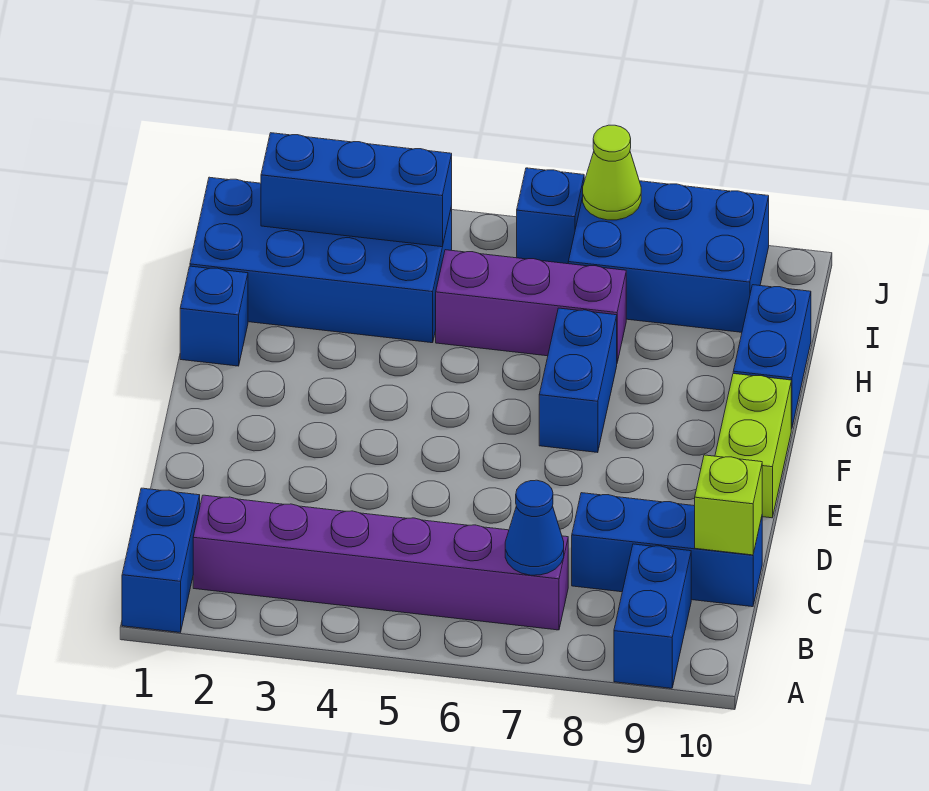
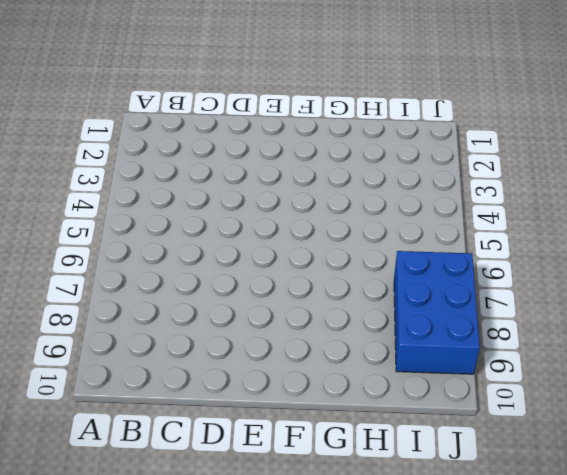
none -> blue brick A1:B1 level 1
none -> blue brick A9:B9 level 1
none -> purple brick B2:B7 level 1

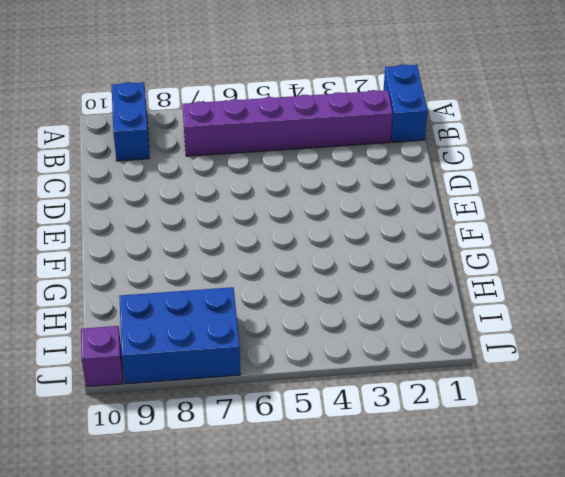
purple brick J10 level 1 -> none
none -> blue brick C8:C10 level 1
none -> lime brick E10:F10 level 1
none -> blue brick F7:G7 level 1

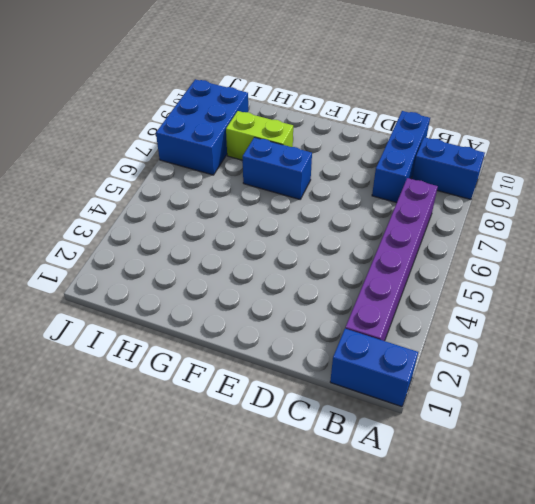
lime brick G8:H8 level 1 -> lime brick E10:F10 level 1
none -> blue brick G1 level 1
none -> blue brick G10:H10 level 1
none -> blue brick H1:I4 level 1

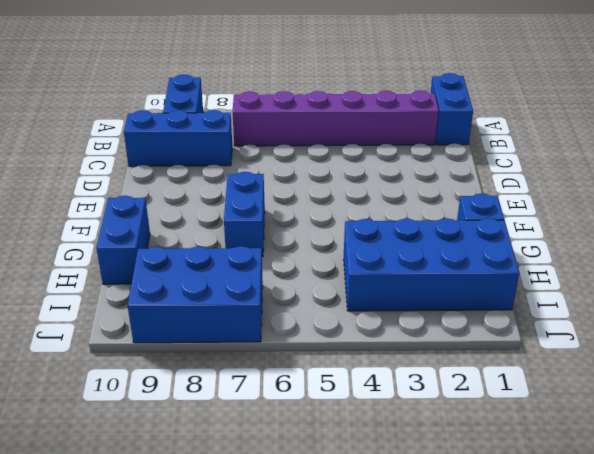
none -> lime brick E10:F10 level 1
none -> purple brick H5:H7 level 1
none -> blue brick J6 level 1

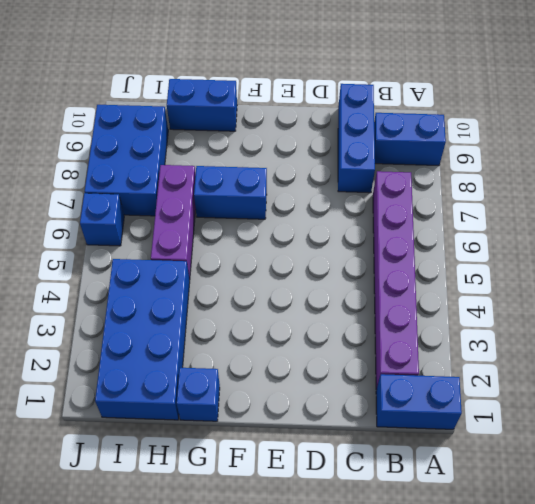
none -> lime brick E10:F10 level 1
none -> blue cone B7 level 2
none -> lime brick C10 level 2

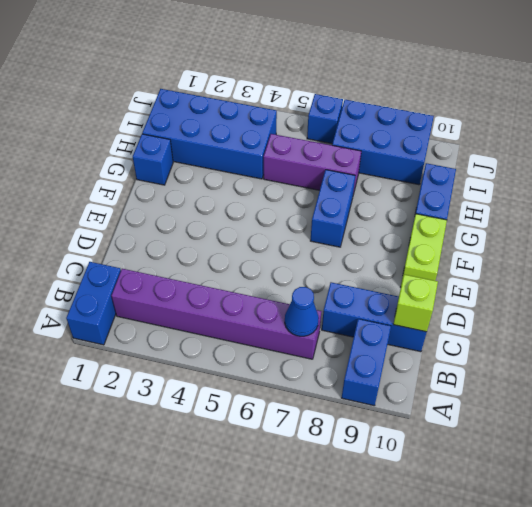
none -> blue brick I2:I4 level 2
none -> lime cone J7 level 2

